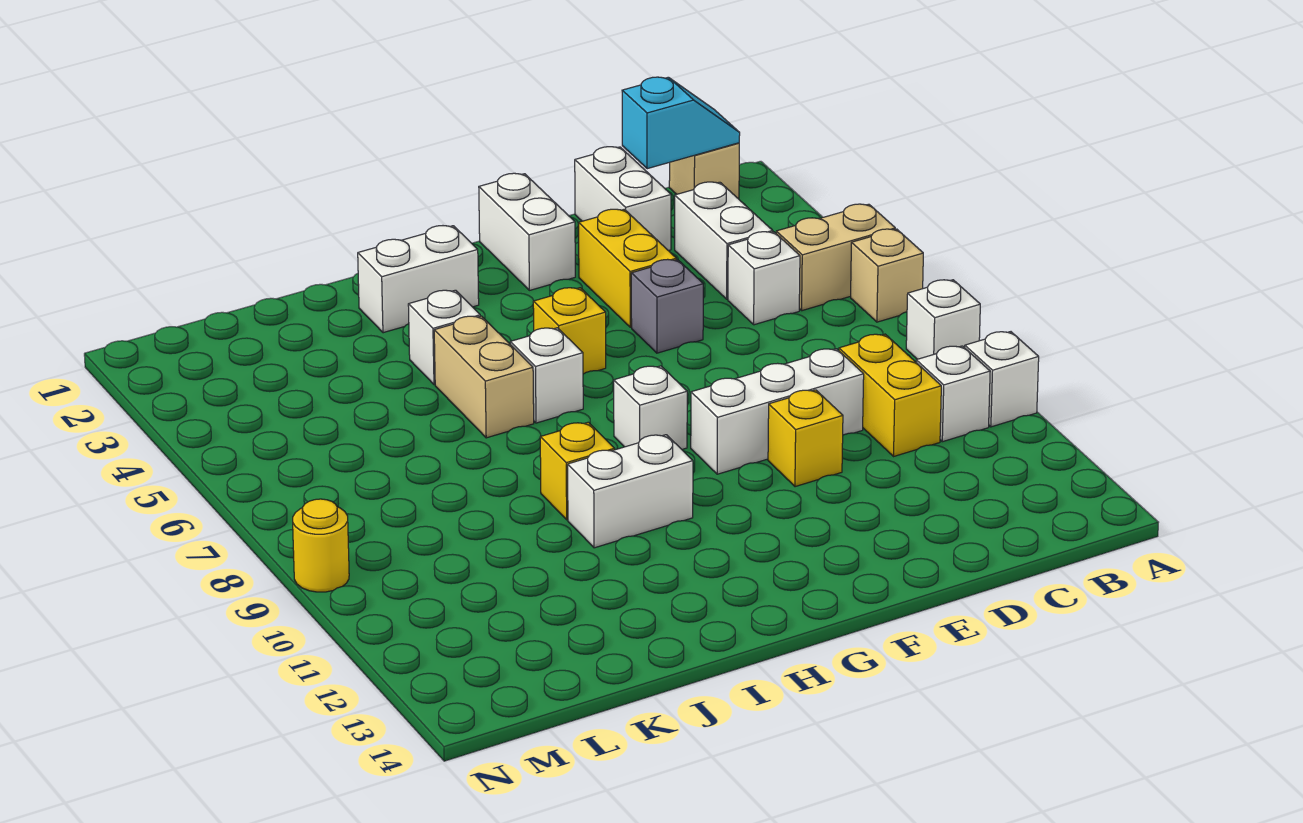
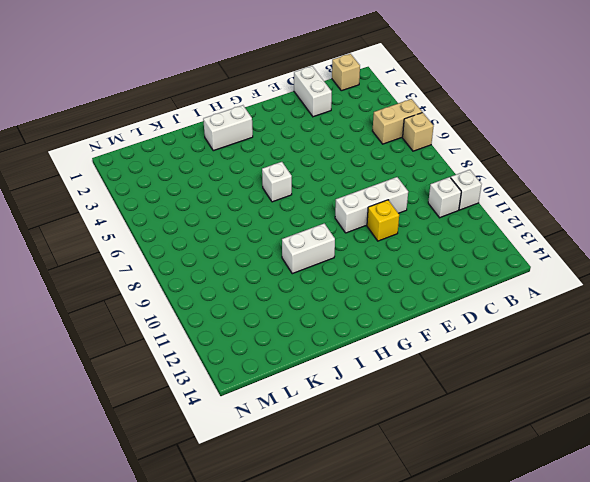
none -> white brick A8 level 1
none -> white brick C3:C4 level 1
none -> white brick C5 level 1

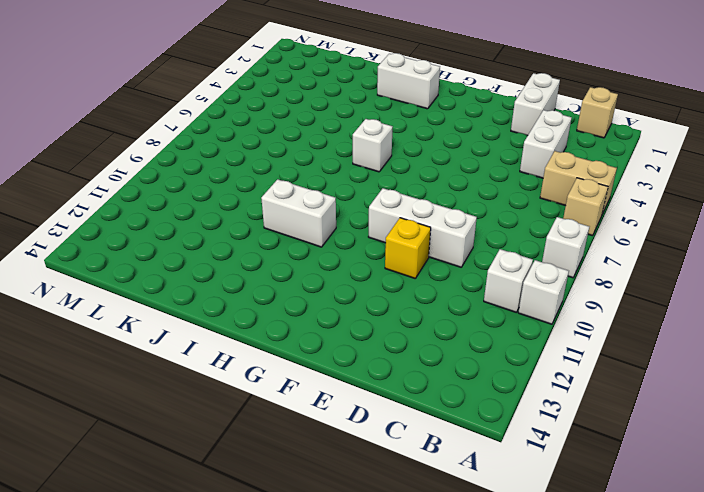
none -> white brick C5 level 1
none -> yellow brick C9:C10 level 1
none -> yellow brick E3:E4 level 1

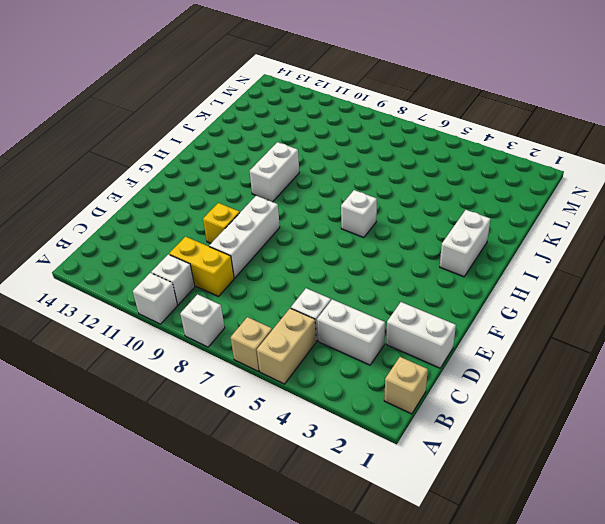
none -> yellow brick E3:E4 level 1
none -> grey brick E5 level 1
none -> white brick F1:F2 level 1

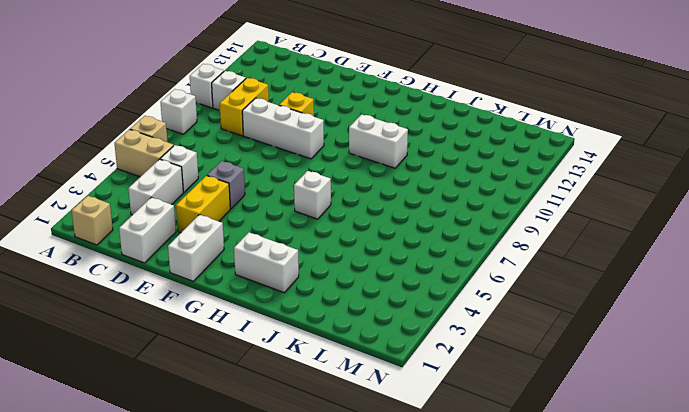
none -> yellow brick G5 level 1
none -> white brick G8 level 1
none -> white brick I4 level 1

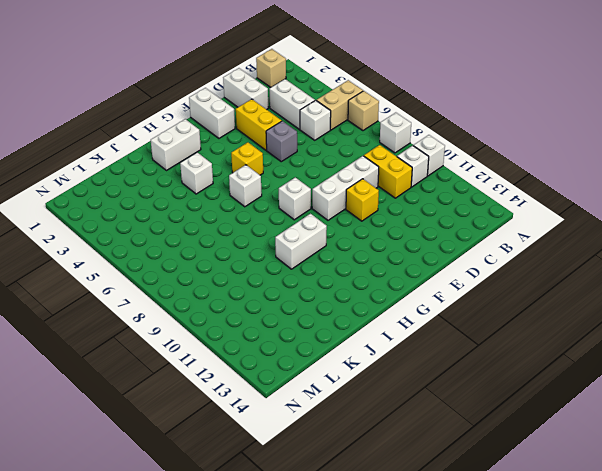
none -> tan brick I5:I6 level 1
none -> yellow brick I9 level 1
none -> yellow round brick N9 level 1

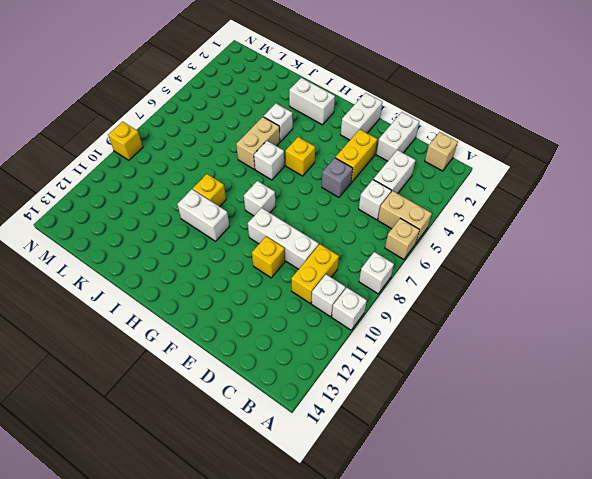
yellow brick N9 level 1 -> yellow round brick N9 level 1
none -> cyan slope B1:C1 level 2 top C

